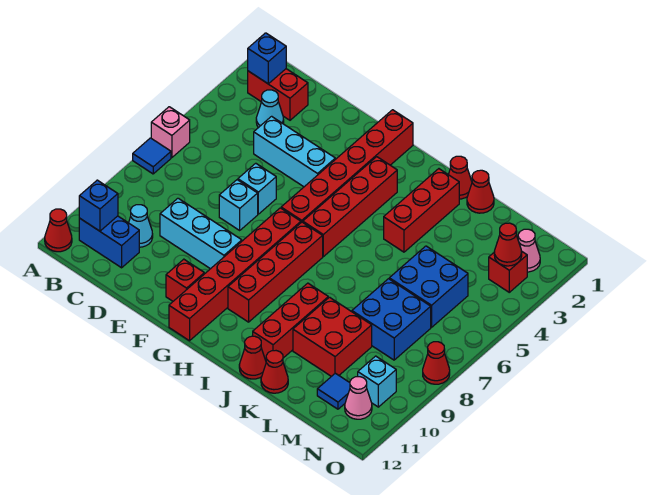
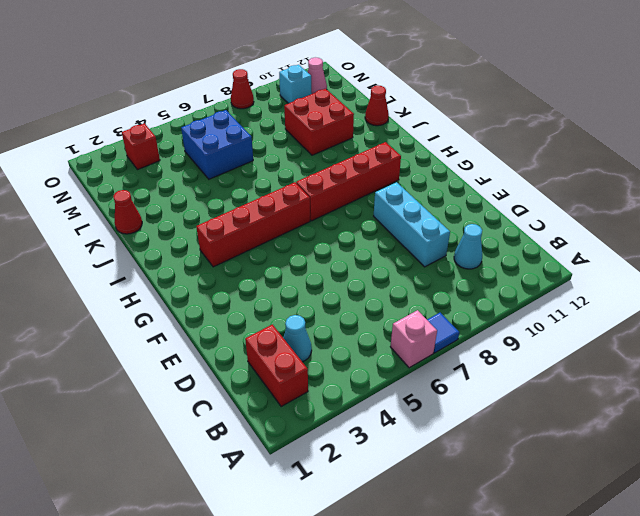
none -> red cone A12 level 1
none -> blue brick B11:C11 level 1
none -> cyan brick D4:F4 level 1
none -> cyan brick E6 level 1

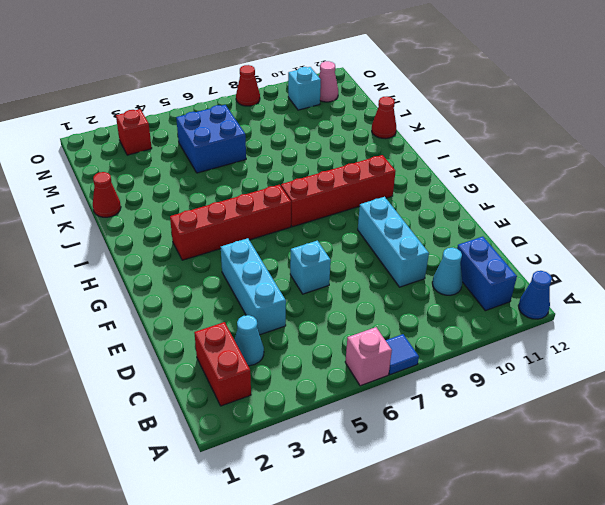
blue cone A12 level 1 -> red cone A12 level 1
none -> cyan brick E7 level 1
none -> red brick F11 level 1
none -> red brick G1:G6 level 1
none -> red brick G7:G12 level 1

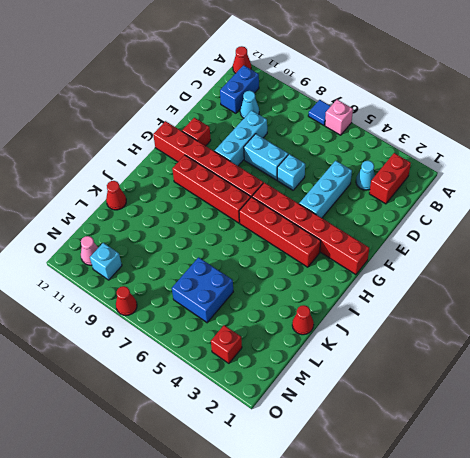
cyan brick E7:E8 level 1 -> cyan brick E7 level 1
none -> red cone J1 level 1
none -> red brick J2:J4 level 1
none -> red brick J9:J11 level 1
none -> red cone J12 level 1

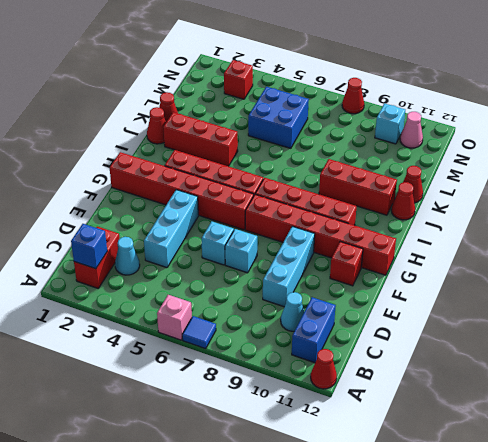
none -> red brick K9:L10 level 1
none -> blue brick L7:M8 level 1
none -> blue tile M11 level 1
none -> pink cone N2 level 1

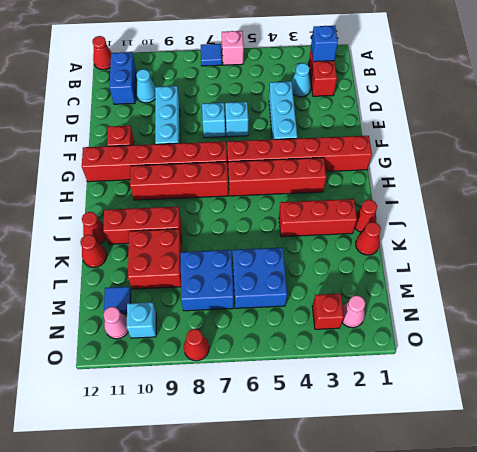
none -> blue brick B11 level 2
none -> red cone N3 level 2

